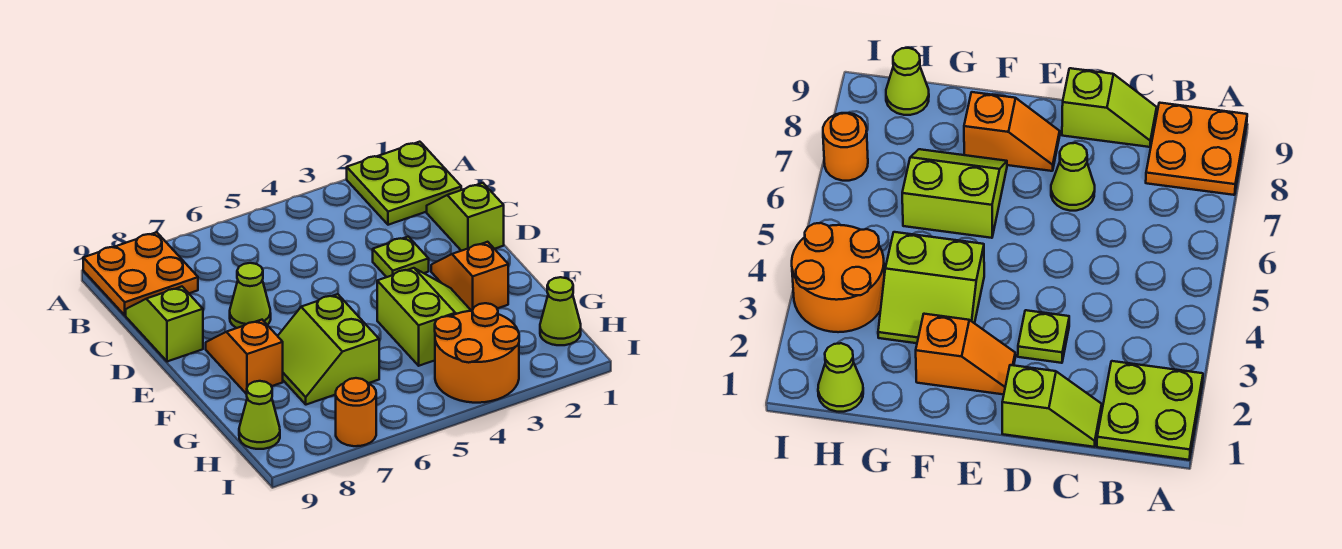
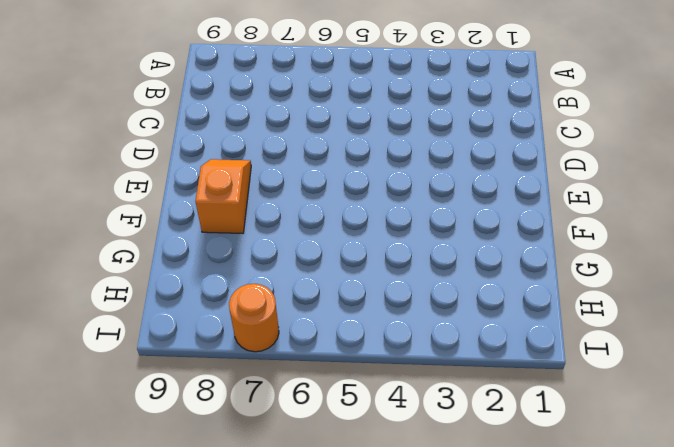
none -> lime plate A1:B2 level 1
none -> orange plate A8:B9 level 1
none -> lime slope C1:D1 level 1 top D

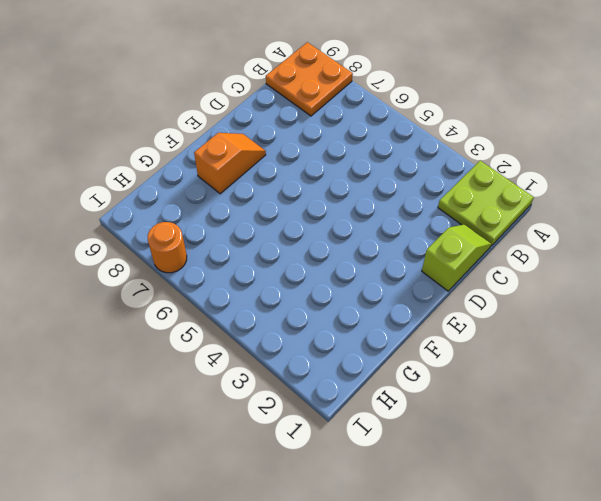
none -> lime slope C9:D9 level 1 top D
none -> lime plate D3 level 1
none -> lime cone D7 level 1

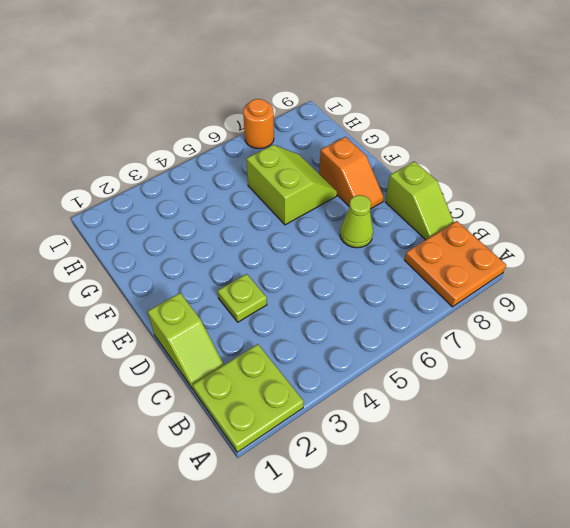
none -> orange slope E2:F2 level 1 top F
none -> lime slope F3:G4 level 1 top 4
none -> lime cone H1 level 1

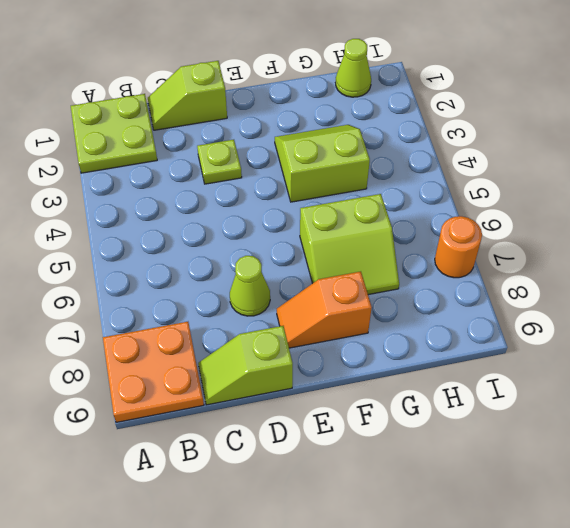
none -> orange slope E2:F2 level 1 top F
none -> orange round brick H3:I4 level 1
none -> lime cone H9 level 1

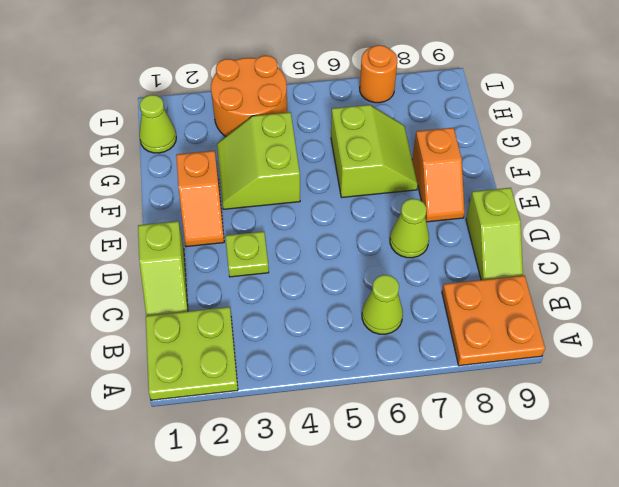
lime cone B6 level 1 -> lime cone H9 level 1

